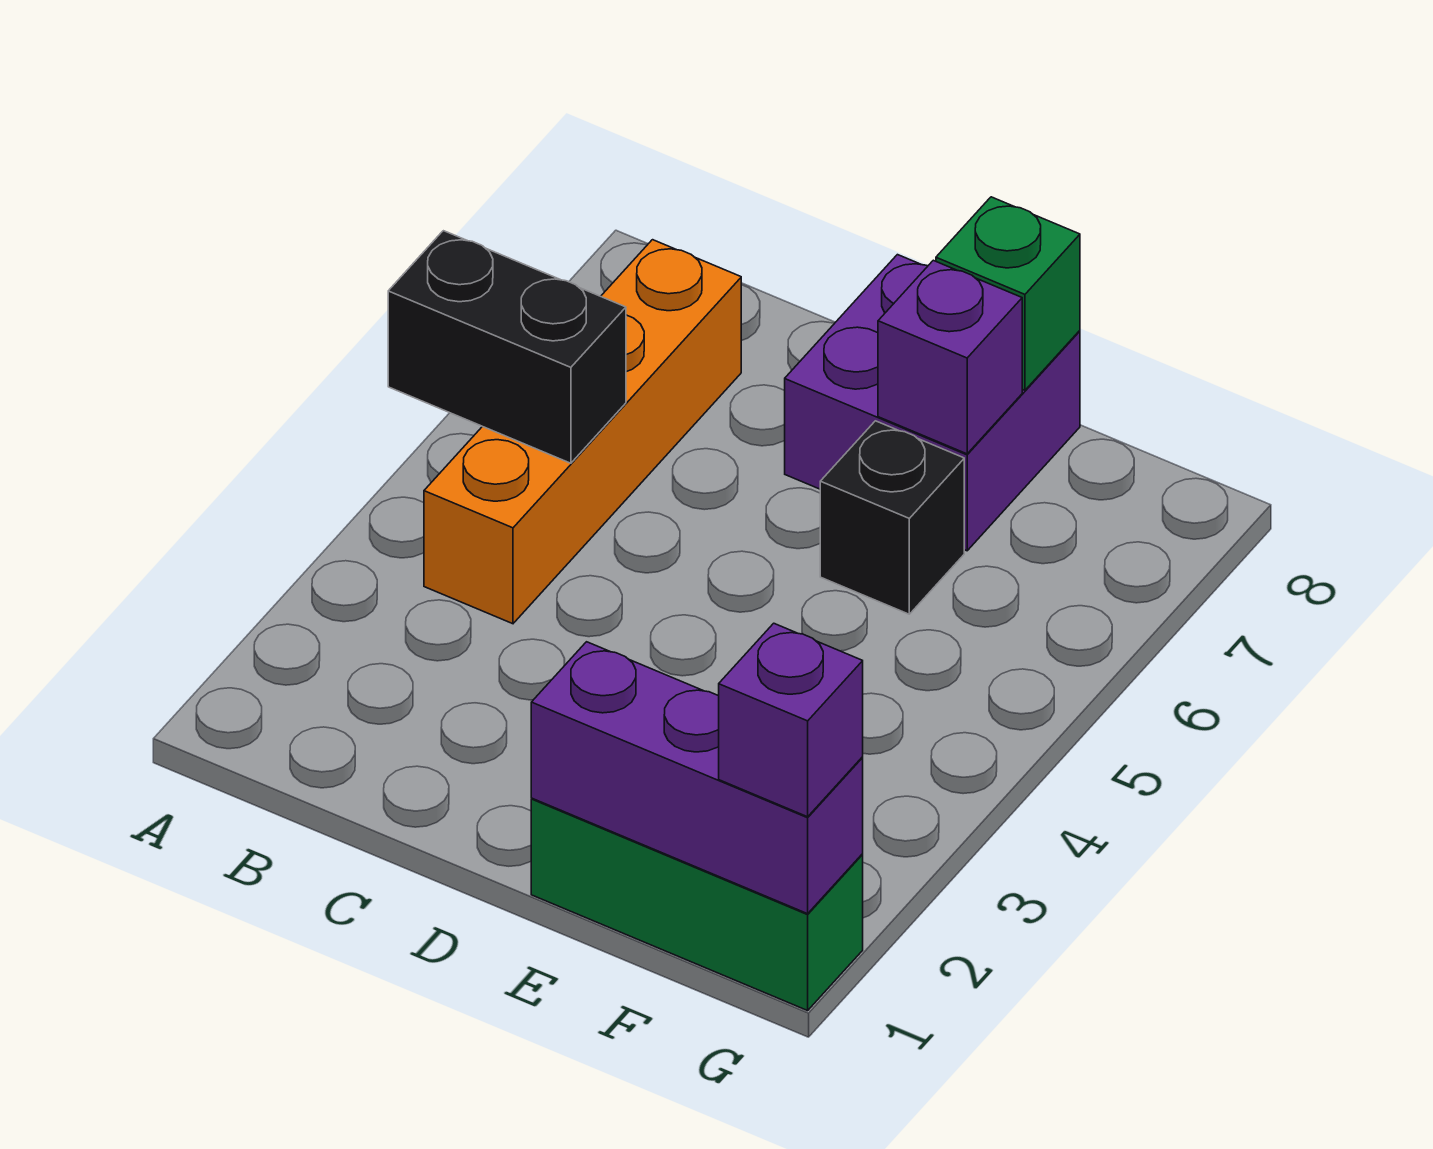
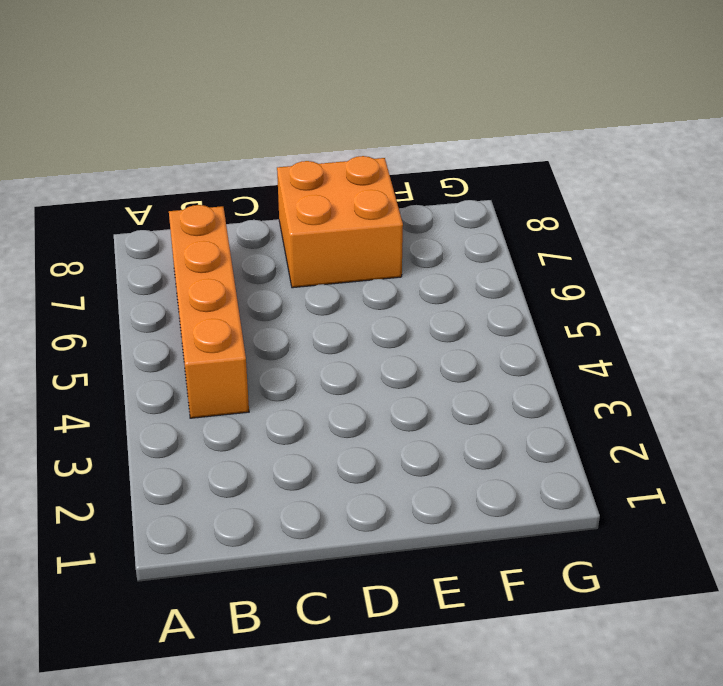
orange brick D7:E8 level 1 -> purple brick D7:E8 level 1
none -> green brick E1:G1 level 1
none -> black brick E6 level 1

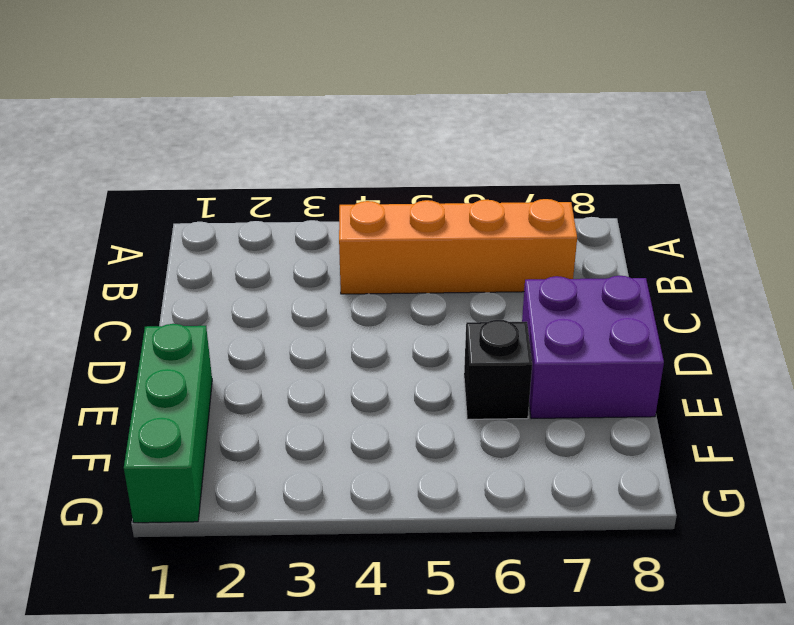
none -> black brick A5:B5 level 2
none -> purple brick E1:G1 level 2

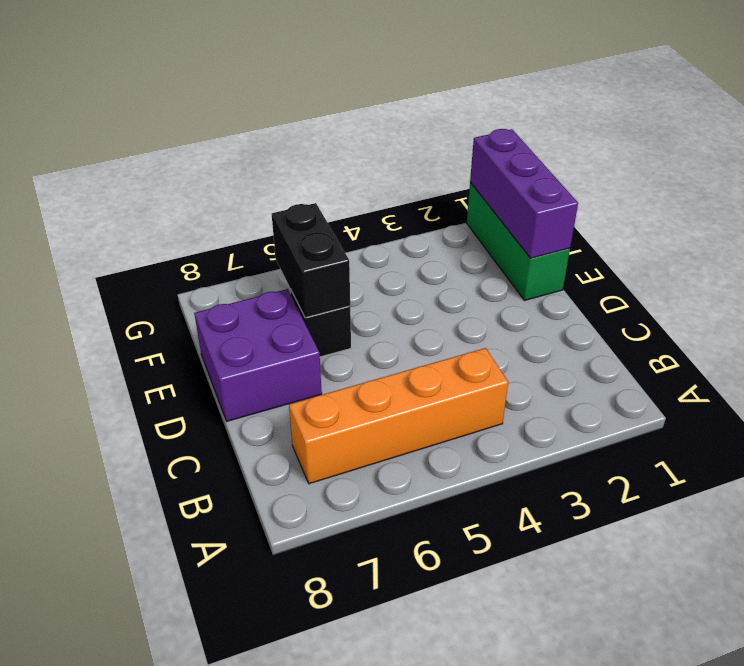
black brick E6:F6 level 2 -> black brick A5:B5 level 2
none -> purple brick E7 level 2
none -> green brick E8 level 2

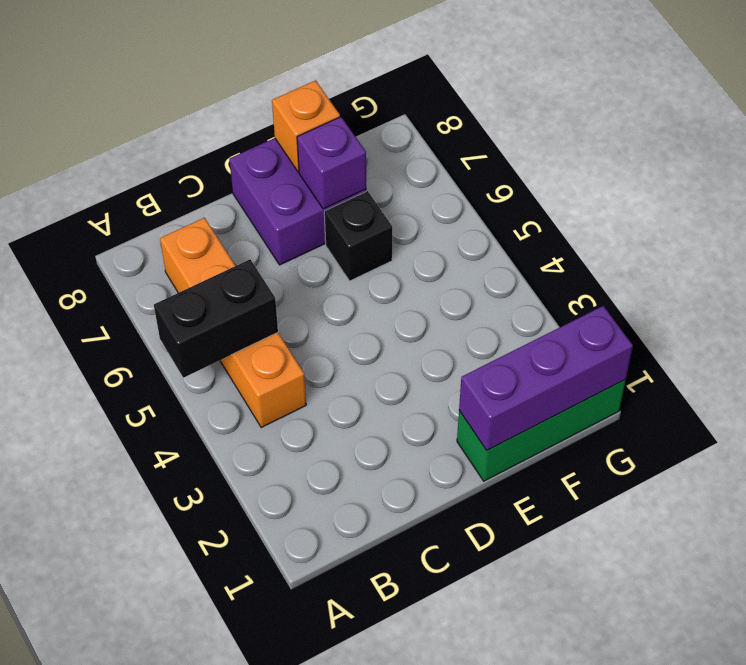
orange brick E8 level 2 -> green brick E8 level 2
none -> purple brick G1 level 3

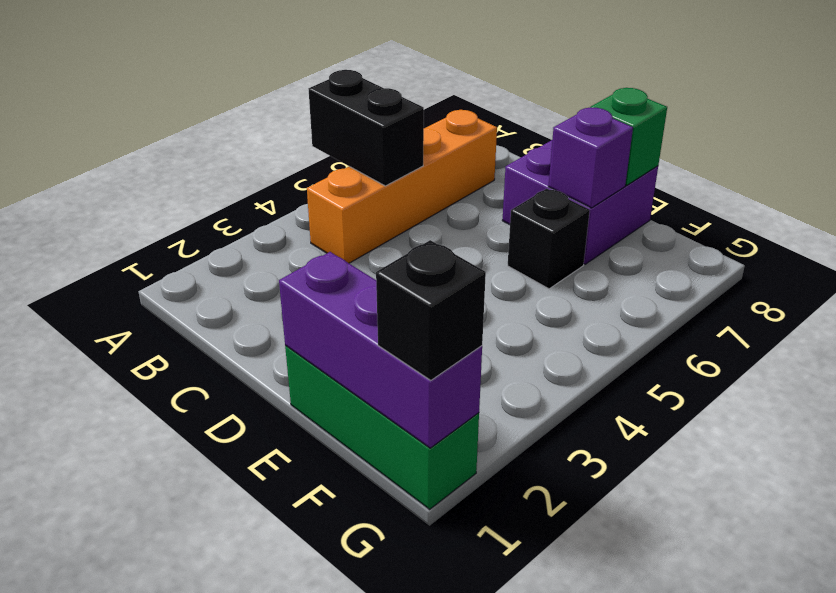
black brick G1 level 3 -> purple brick G1 level 3

